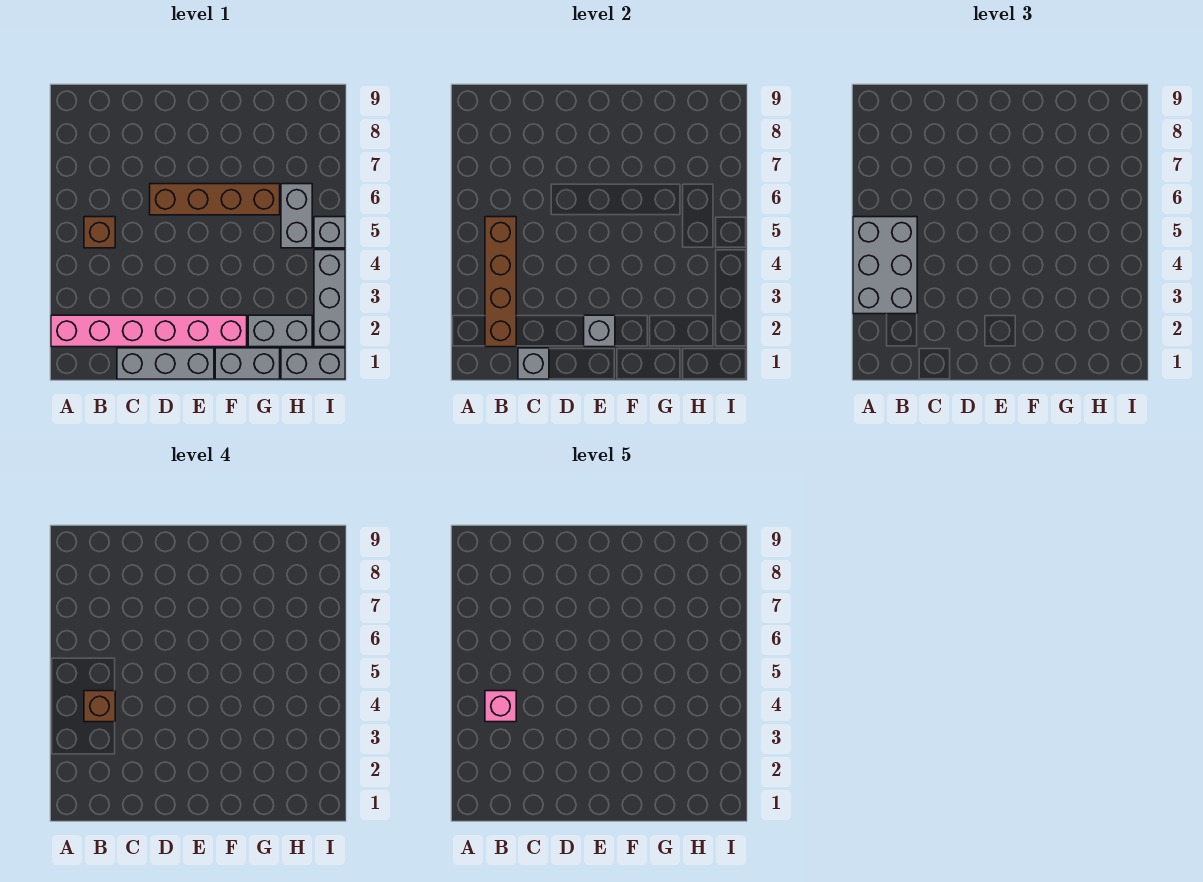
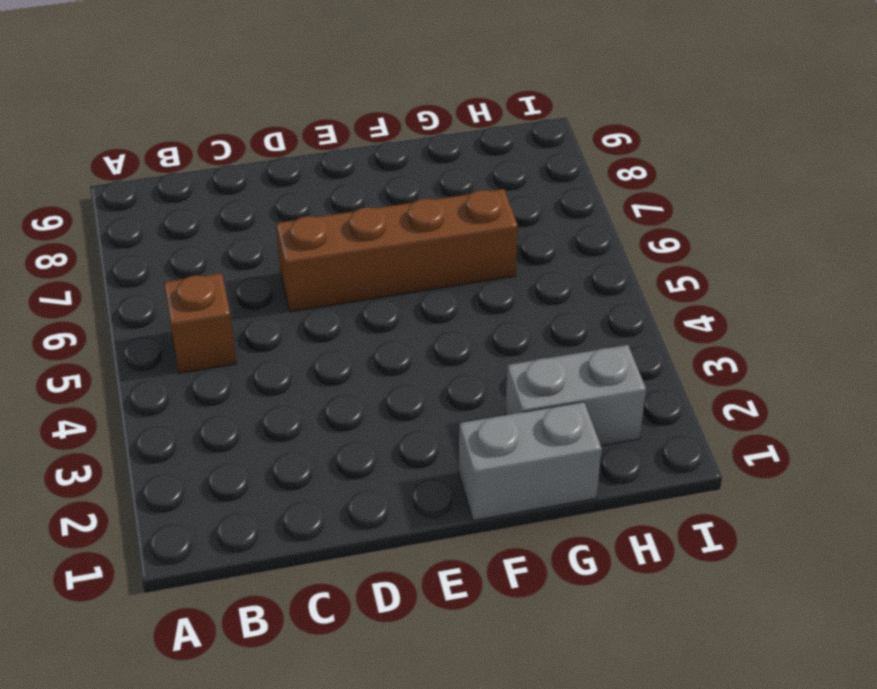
none -> pink brick A2:F2 level 1
none -> grey brick C1:E1 level 1
none -> grey brick H1:I1 level 1

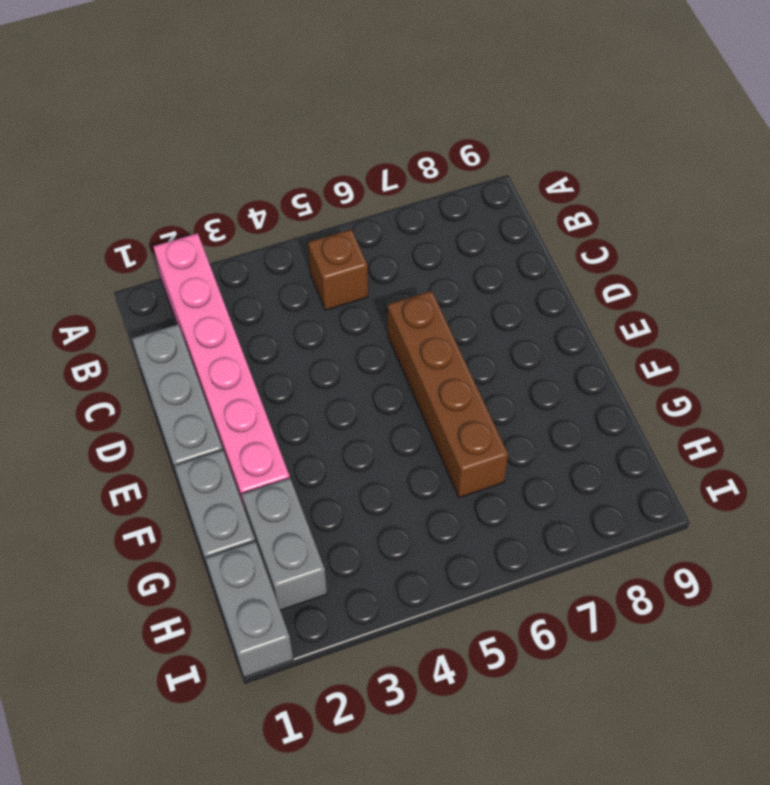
none -> grey brick H5:H6 level 1
none -> grey brick I2:I4 level 1
none -> grey brick I5 level 1

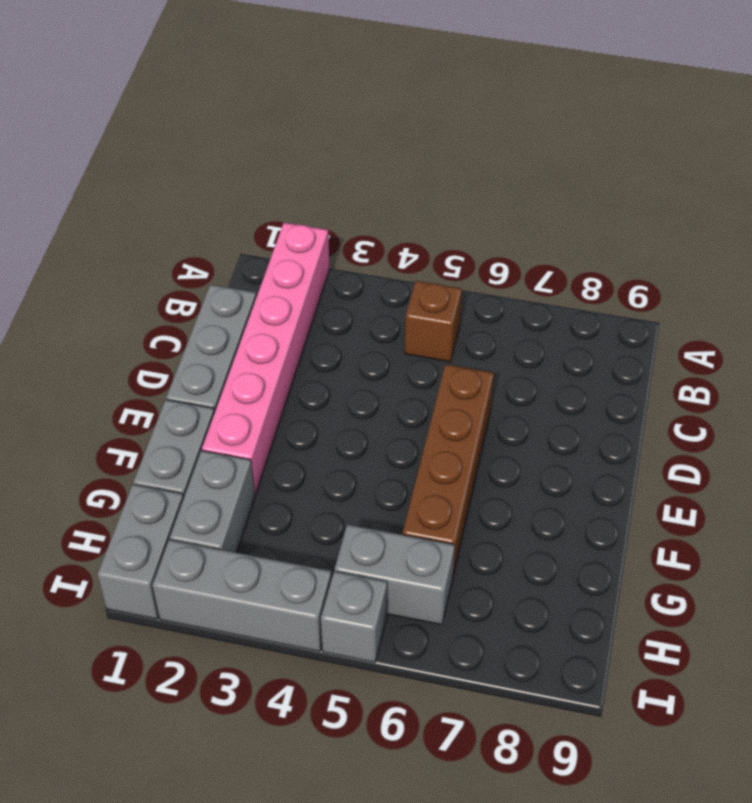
none -> brown brick B2:B5 level 2
none -> grey brick C1 level 2
none -> grey brick E2 level 2

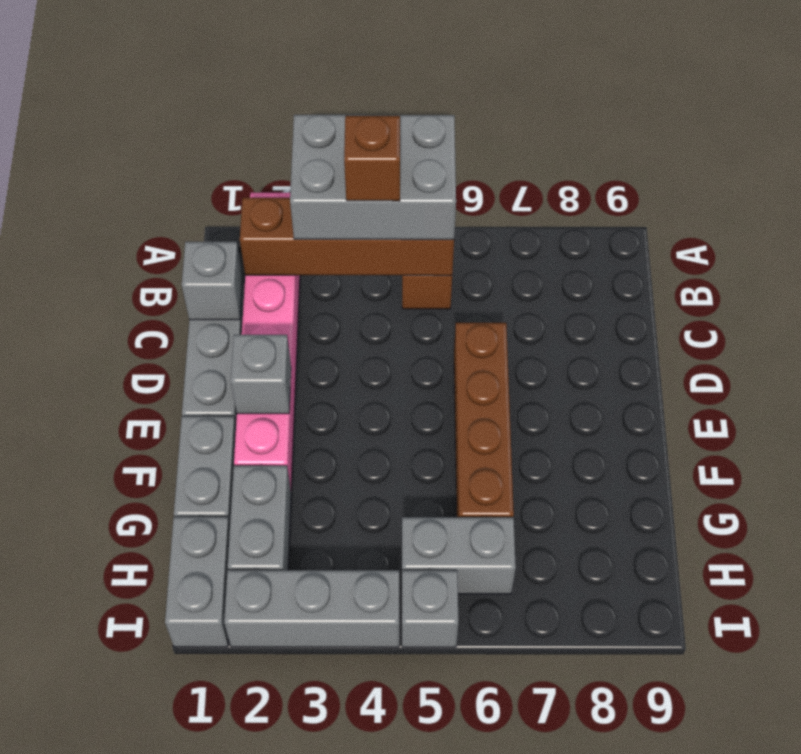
none -> pink brick B4 level 5

